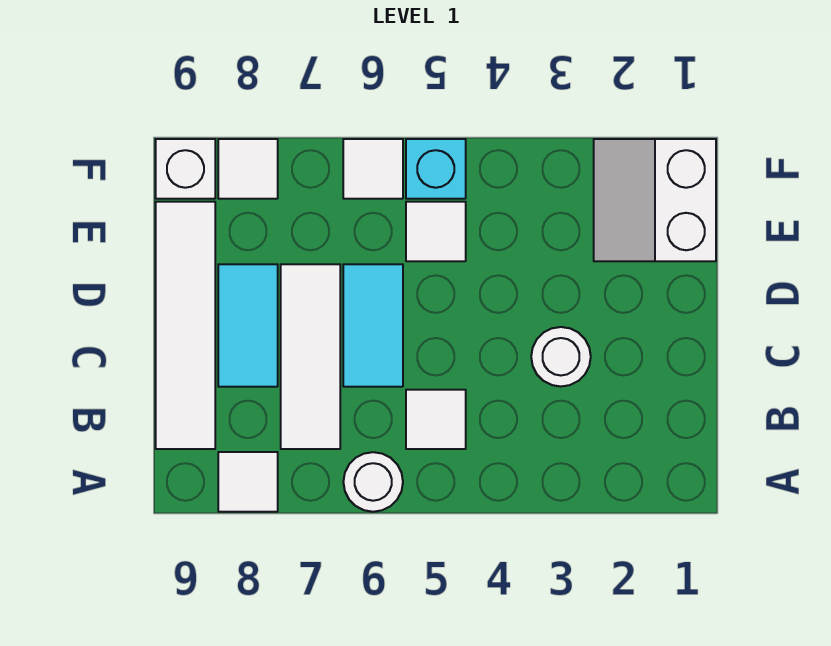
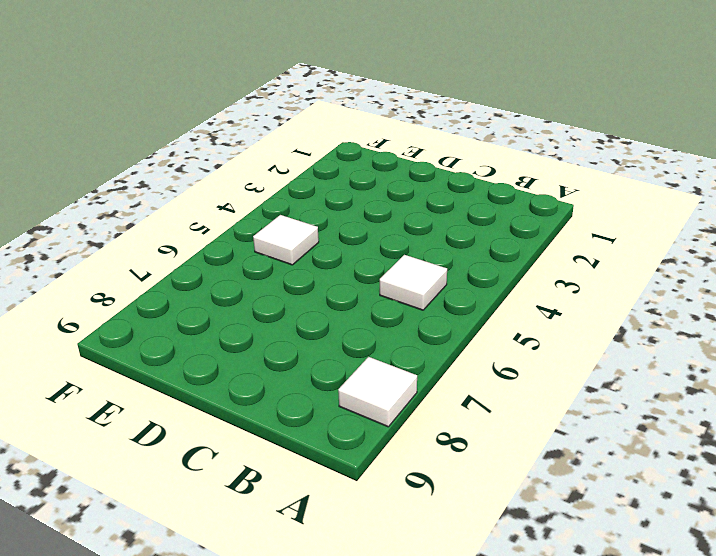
none -> white round brick A6 level 1
none -> white tile B7:D7 level 1
none -> white tile B9:E9 level 1

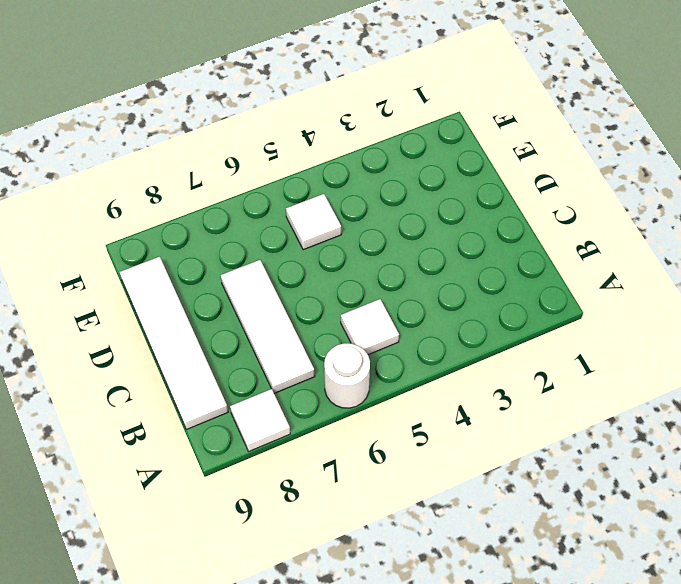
none -> white round brick C3 level 1
none -> cyan tile C6:D6 level 1
none -> cyan tile C8:D8 level 1

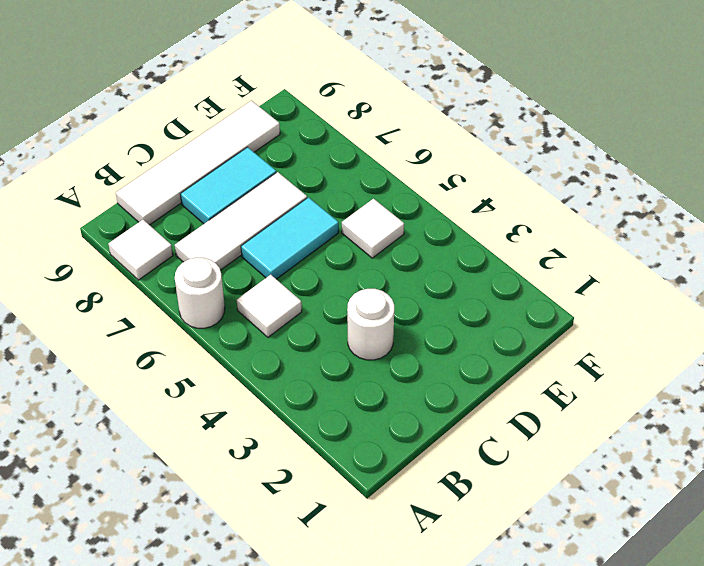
none -> white slope E1:F2 level 1 top 1
none -> cyan brick F5 level 1
none -> white tile F6 level 1

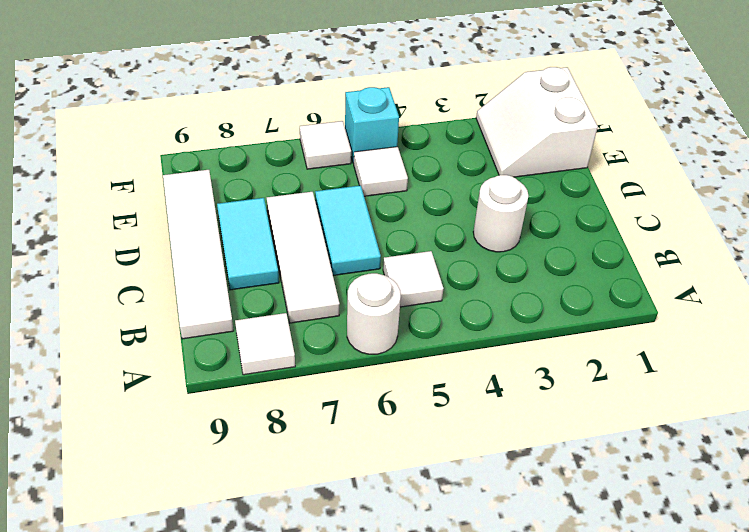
none -> white tile F8 level 1
none -> white brick F9 level 1

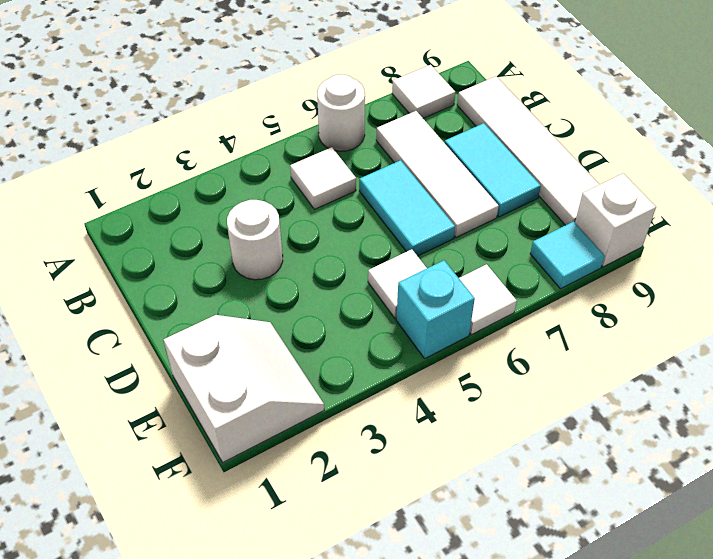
cyan tile F8 level 1 -> white tile F8 level 1

